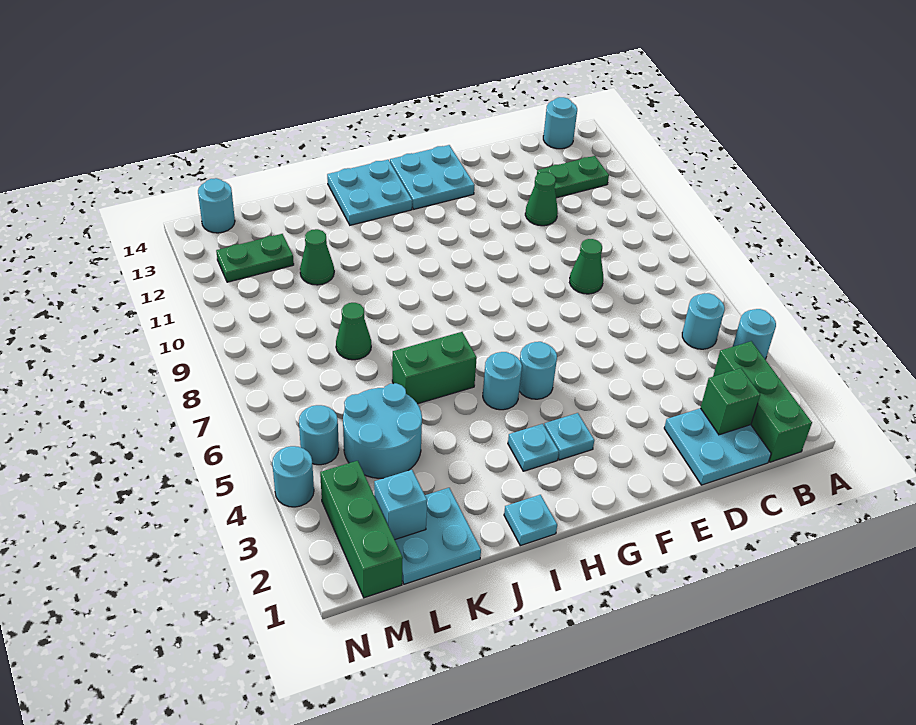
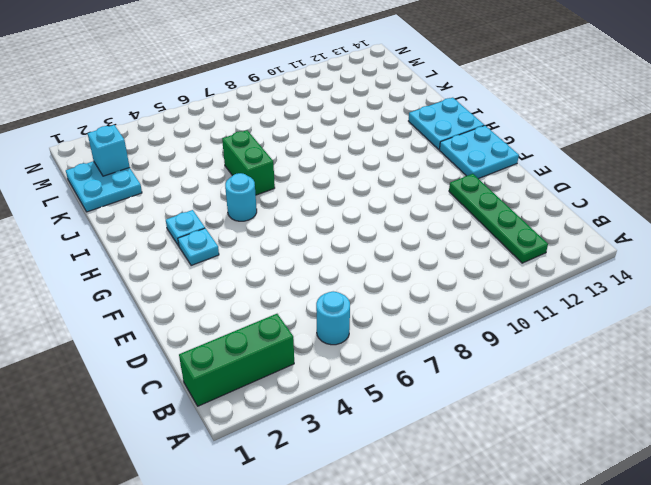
green plate B12:E12 level 1 -> green plate B12:C12 level 1
none -> cyan round brick A4 level 1
none -> cyan round brick B14 level 1
none -> cyan plate C1:D2 level 1

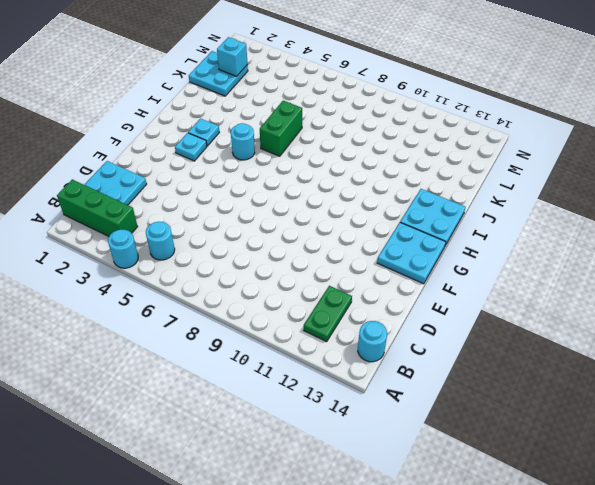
none -> green cone D8 level 1
none -> green cone D11 level 1
none -> cyan round brick G5 level 1

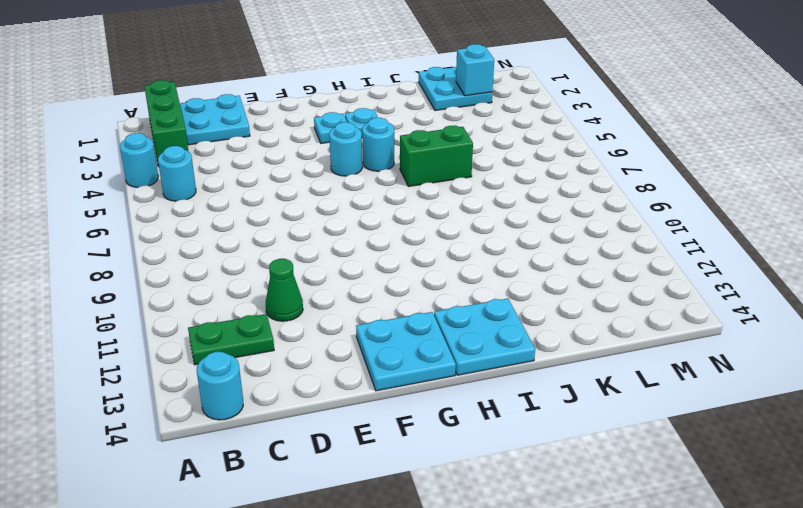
none -> green cone D8 level 1
none -> cyan plate I1 level 1
none -> cyan round brick K4:L5 level 1

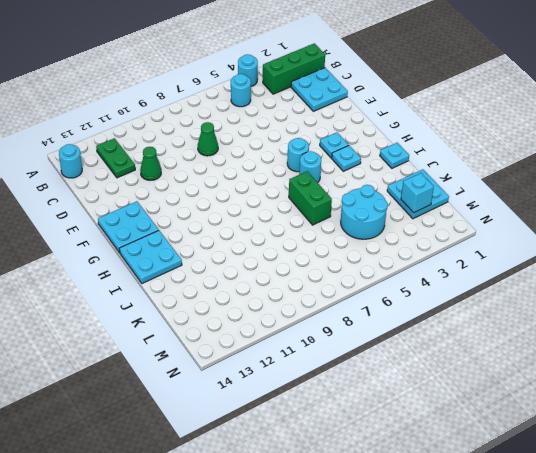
none -> green cone K8 level 1
none -> green cone K11 level 1
none -> green plate L12:M12 level 1

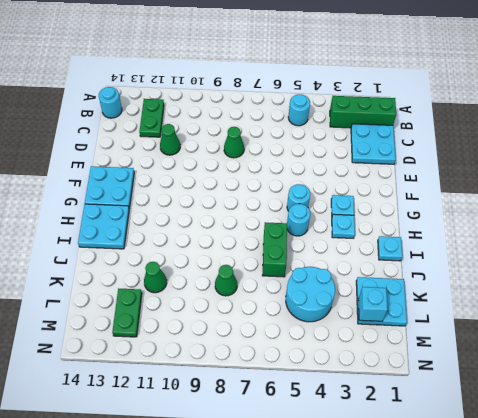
none -> cyan round brick A4 level 1
none -> green brick M1:M3 level 1
none -> cyan round brick M5 level 1

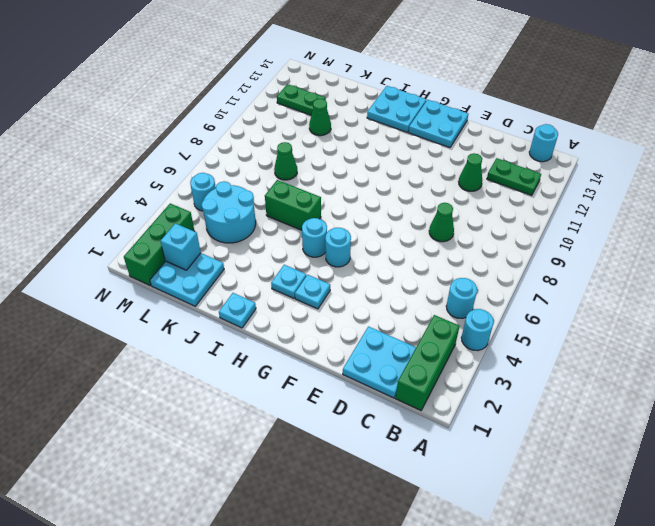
none -> cyan round brick M14 level 1
none -> cyan round brick N4 level 1
none -> green brick C2 level 2

